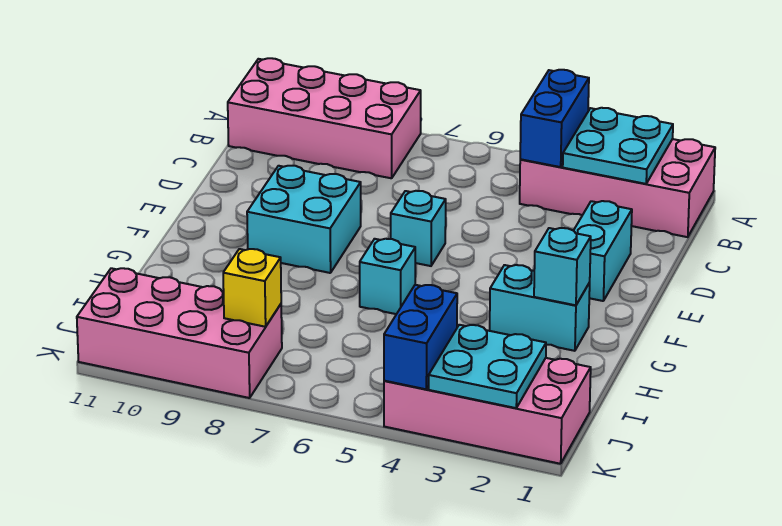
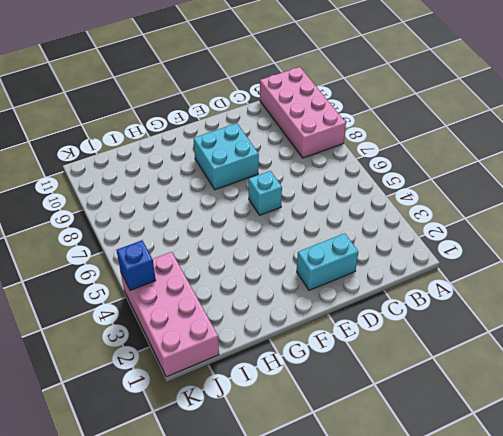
blue brick K4 level 2 -> blue brick J4:K4 level 2
none -> pink brick A1:B4 level 1
none -> cyan brick G2:G3 level 1
none -> cyan brick G6 level 1

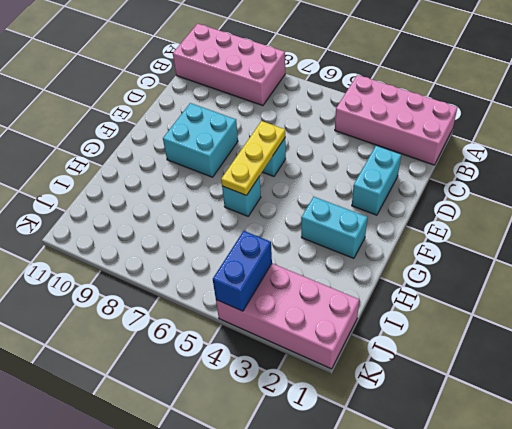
yellow plate E6:G6 level 2 -> none
none -> pink brick J8:K11 level 1
none -> cyan plate A2:B3 level 2
none -> blue brick A4:B4 level 2

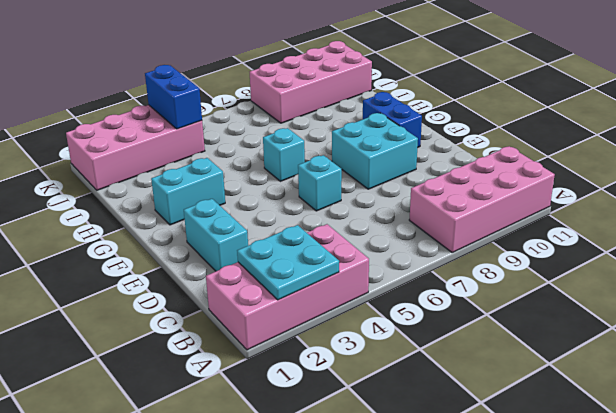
blue brick F10:G10 level 1 -> blue brick A4:B4 level 2
none -> cyan brick G2 level 2
none -> cyan plate J2:K3 level 2
none -> yellow brick J8 level 2

